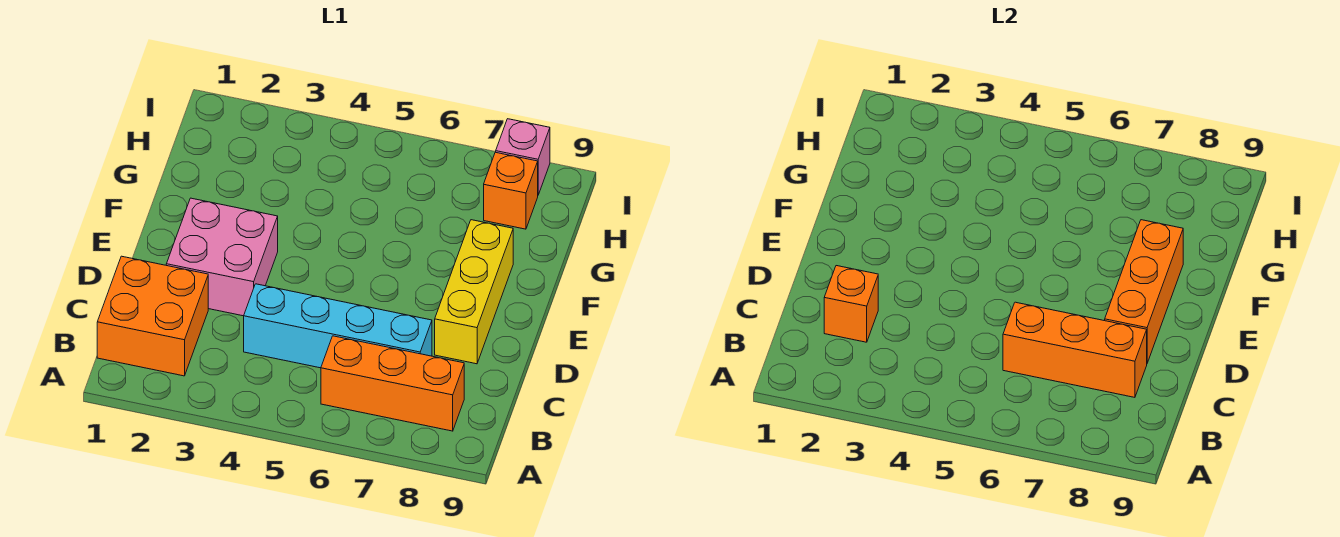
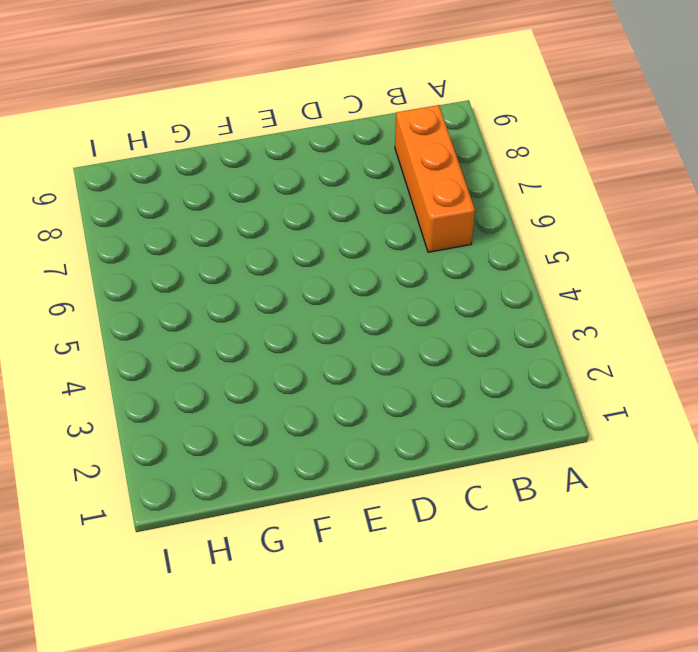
none -> orange brick B1:C2 level 1
none -> cyan brick C4:C7 level 1

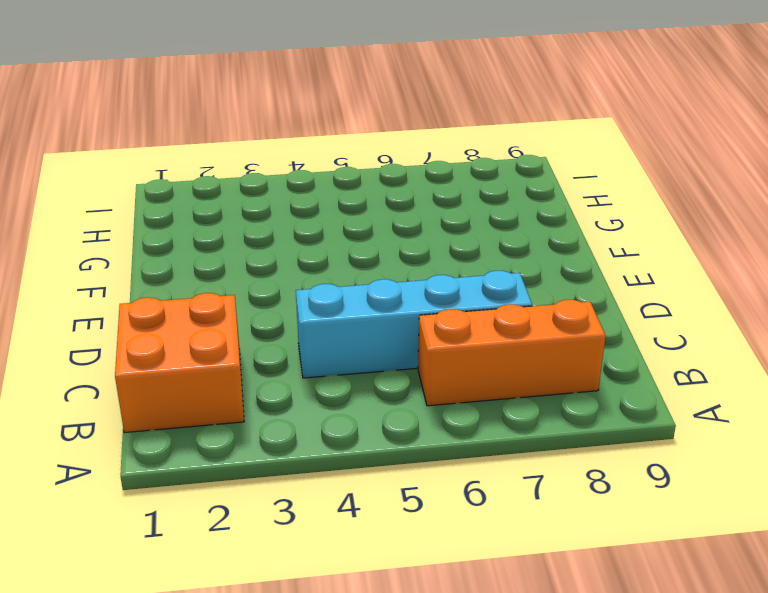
none -> pink brick D2:E3 level 1
none -> yellow brick D8:F8 level 1

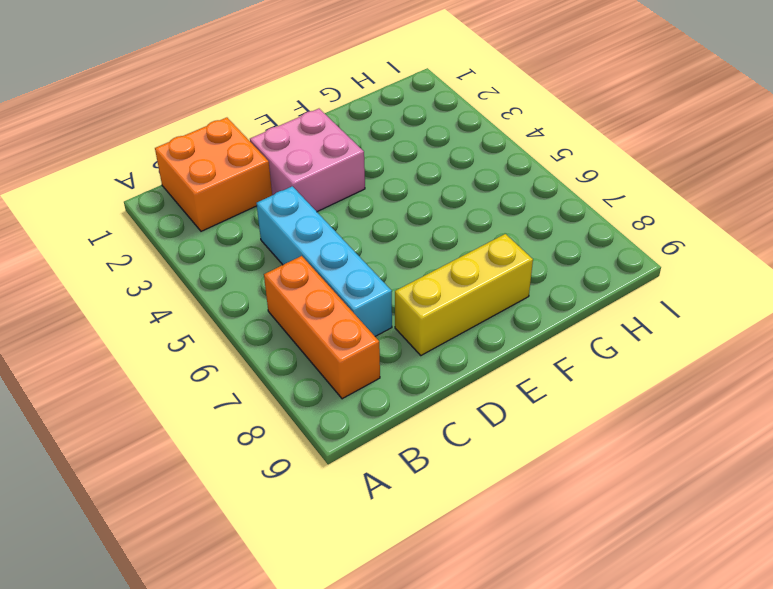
none -> orange brick H8 level 1
none -> pink brick I8 level 1

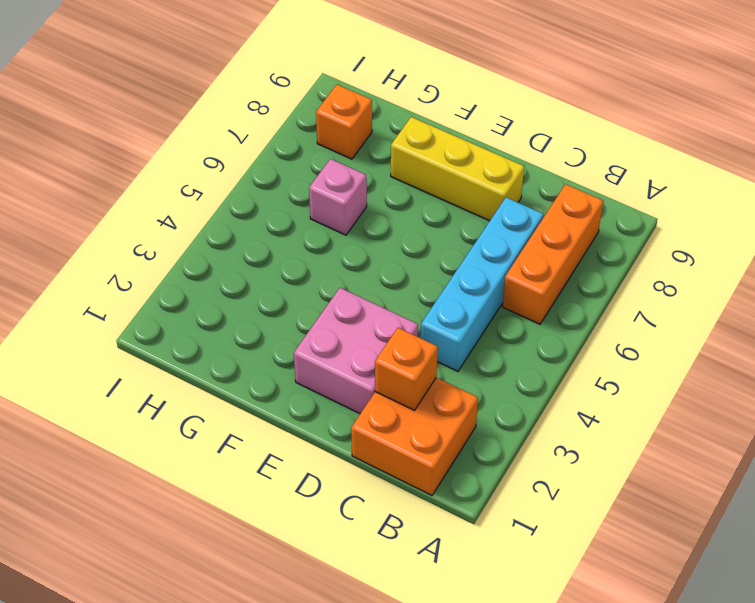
pink brick G6 level 1 -> pink brick I8 level 1
none -> orange brick C6:C8 level 2
none -> orange brick D8:F8 level 2

